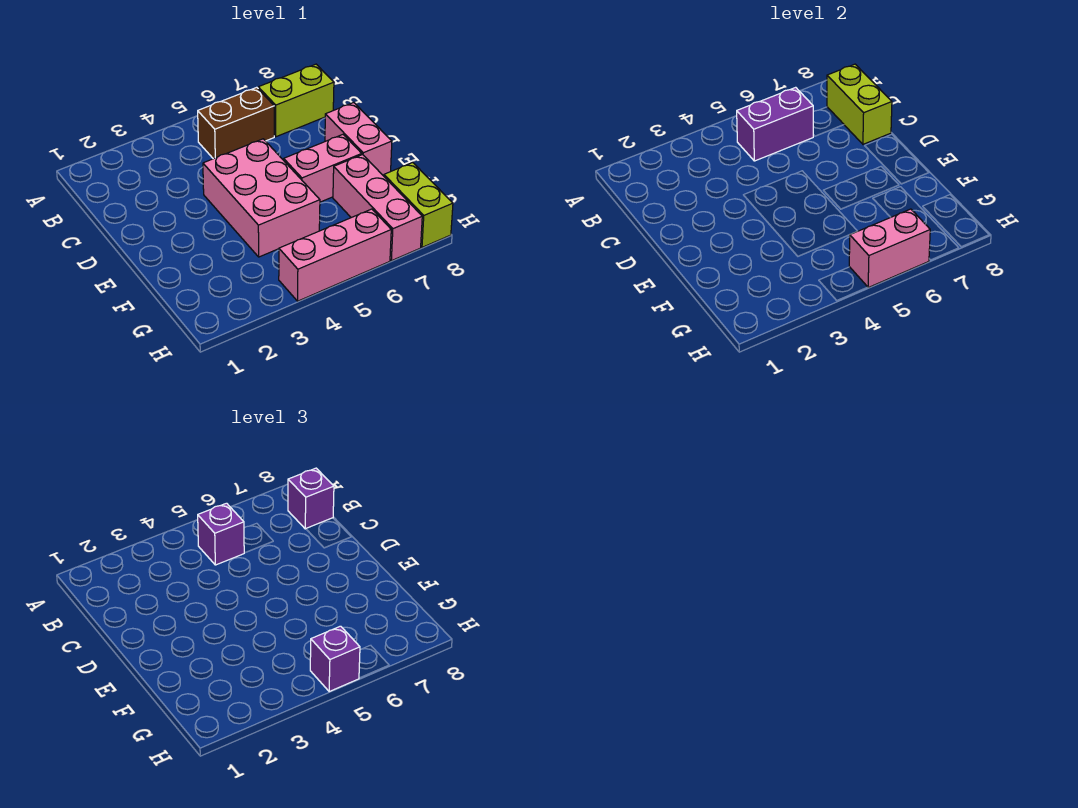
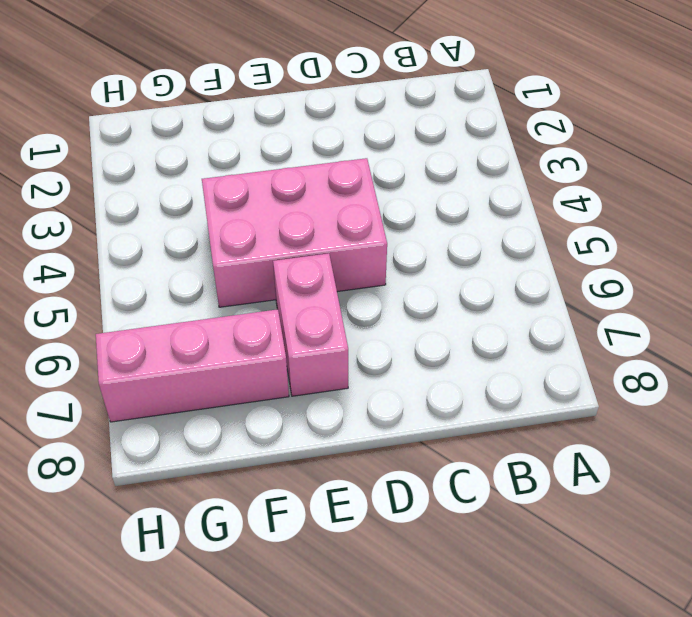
none -> brown brick B5:B6 level 1
none -> lime brick B7:B8 level 1
none -> pink brick D8:E8 level 1

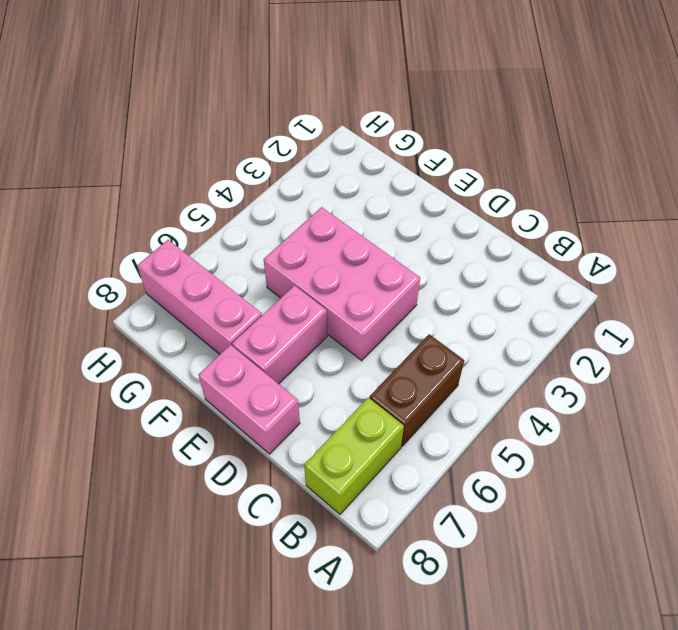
none -> lime brick G8:H8 level 1
none -> pink brick H4:H6 level 1
none -> purple brick B5:B6 level 2

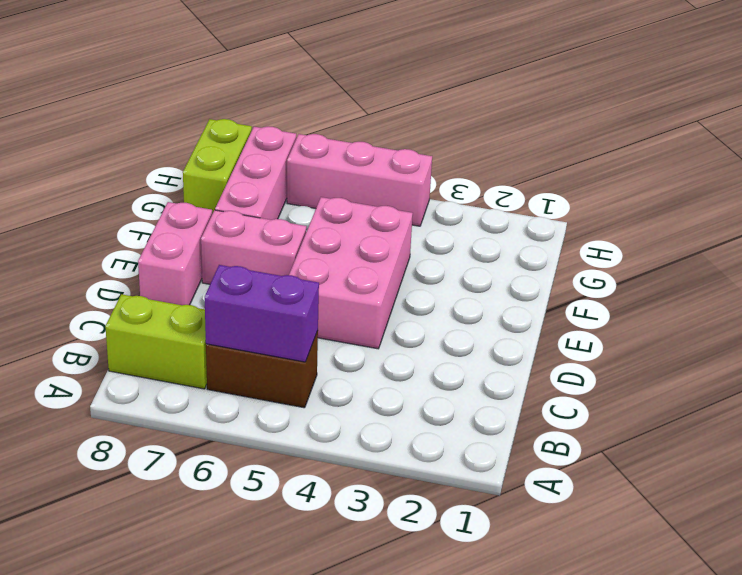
none -> lime brick B8:C8 level 2
none -> pink brick H5:H6 level 2
none -> purple brick B5 level 3

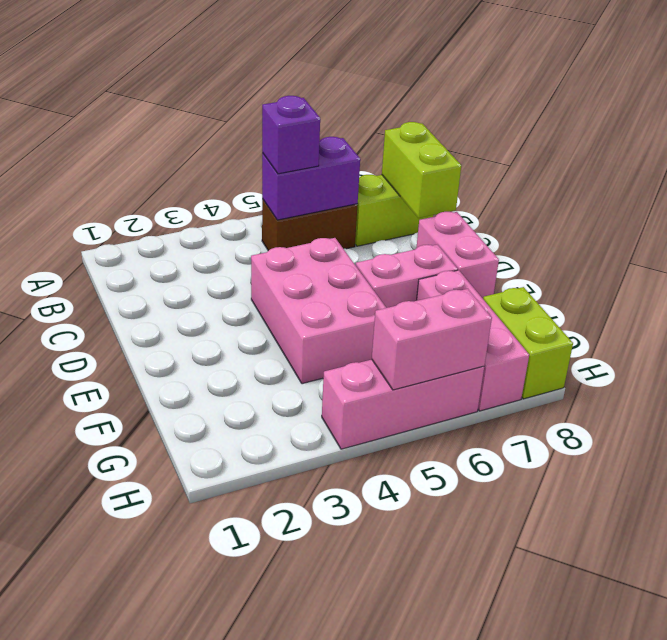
none -> purple brick B8 level 3
none -> purple brick H5 level 3

